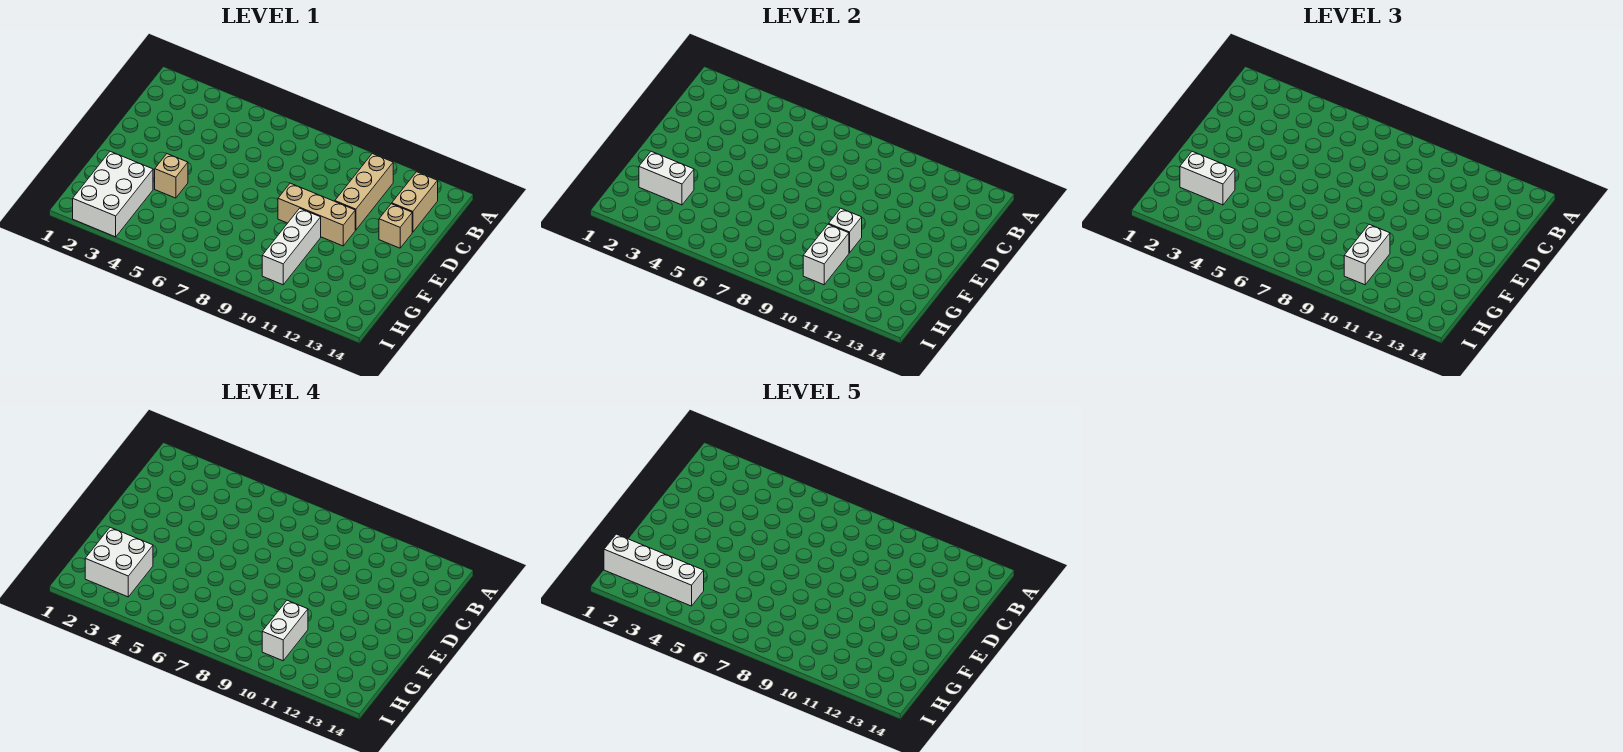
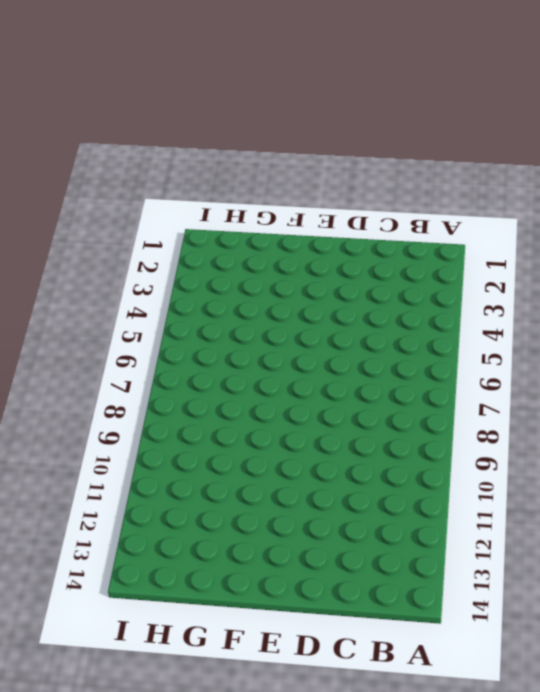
none -> tan brick B11:D11 level 1
none -> tan brick B13:C13 level 1
none -> tan brick D13 level 1

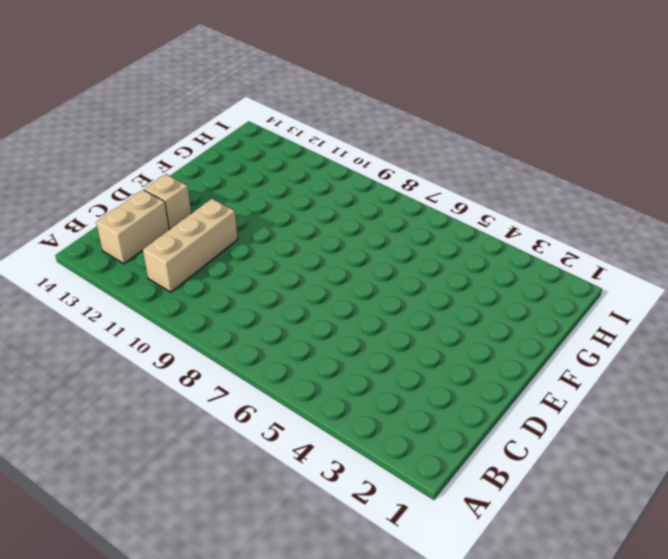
none -> tan brick E9:E11 level 1
none -> tan brick F4 level 1
none -> white brick F10:H10 level 1

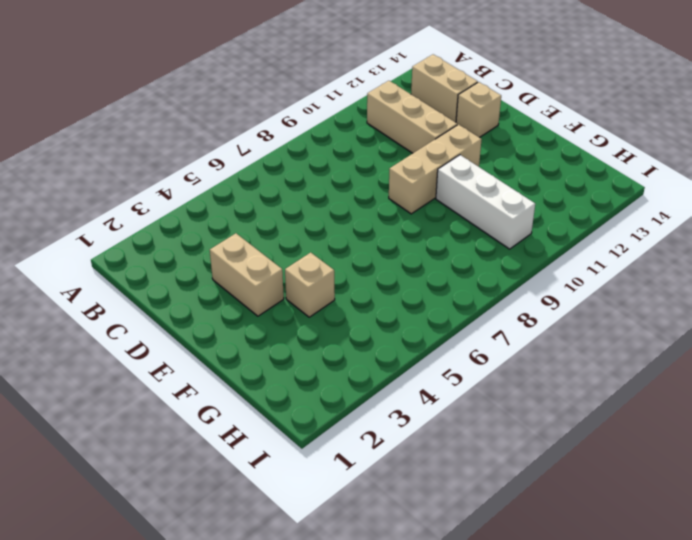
tan brick D3:E3 level 1 -> none
none -> white brick G2:I3 level 1
none -> white brick F10 level 2
none -> white brick G2:G3 level 2

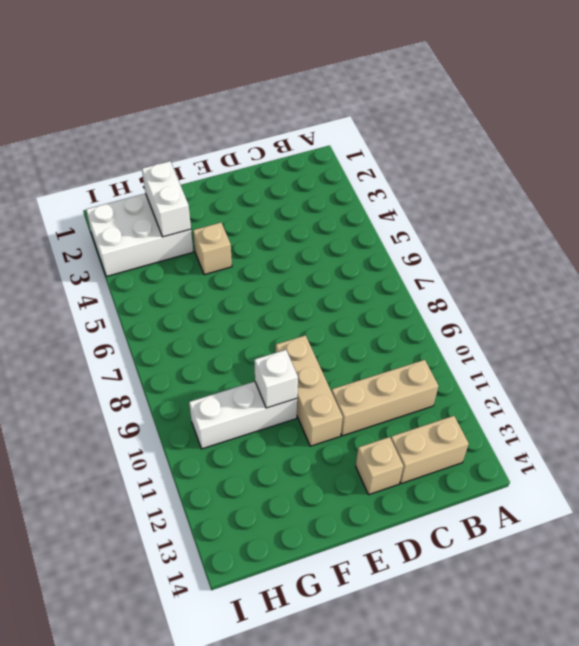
none -> white brick G10:H10 level 2
none -> white brick G2:G3 level 3
none -> white brick G10:H10 level 3

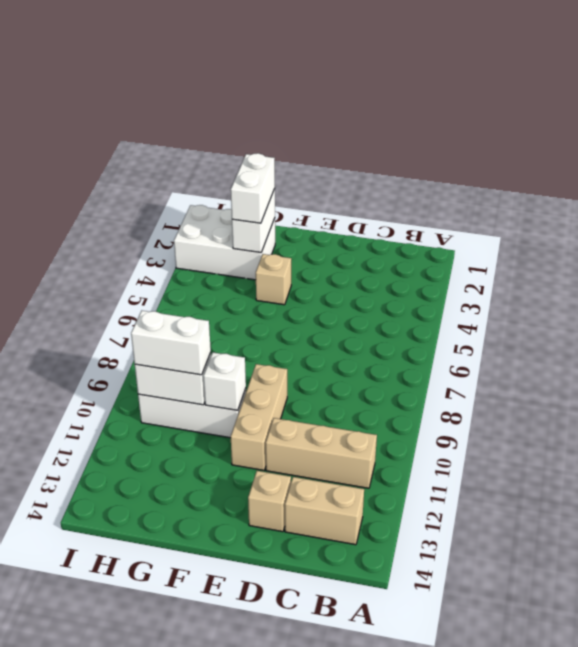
none -> white brick G2:H3 level 4
none -> white brick G10:H10 level 4
none -> white brick H1:H4 level 5

